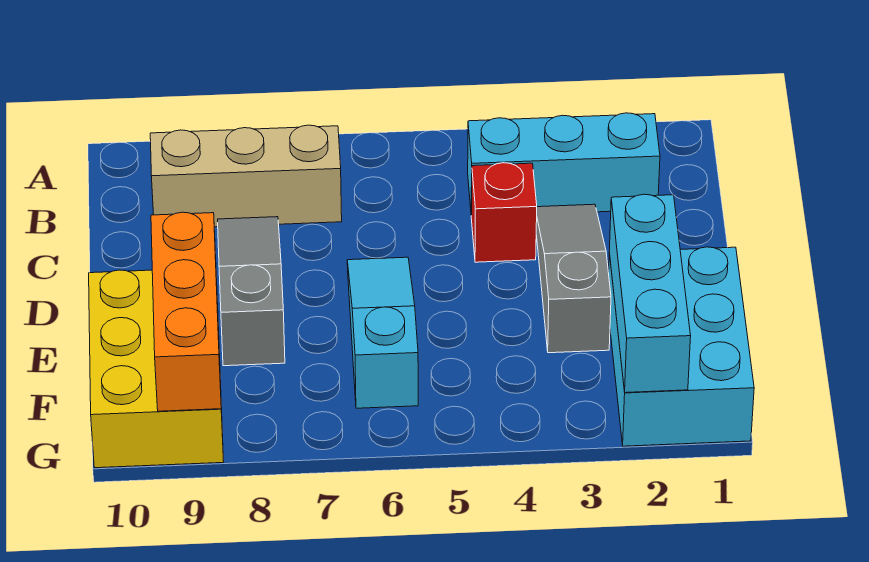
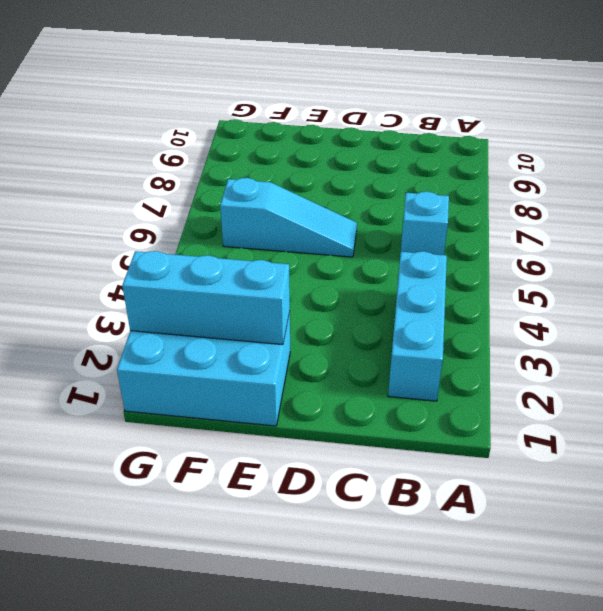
cyan brick B6 level 1 -> none
none -> tan brick B7:B9 level 1
none -> grey slope C3:E3 level 1 top E

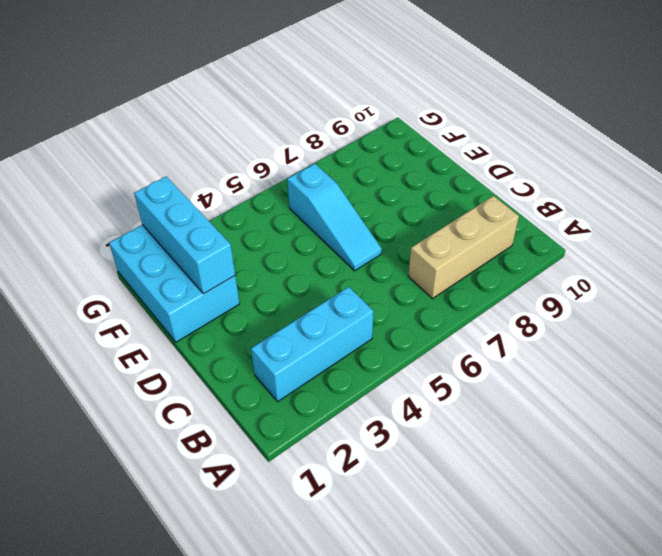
none -> grey slope C3:E3 level 1 top E
none -> red brick C4 level 1

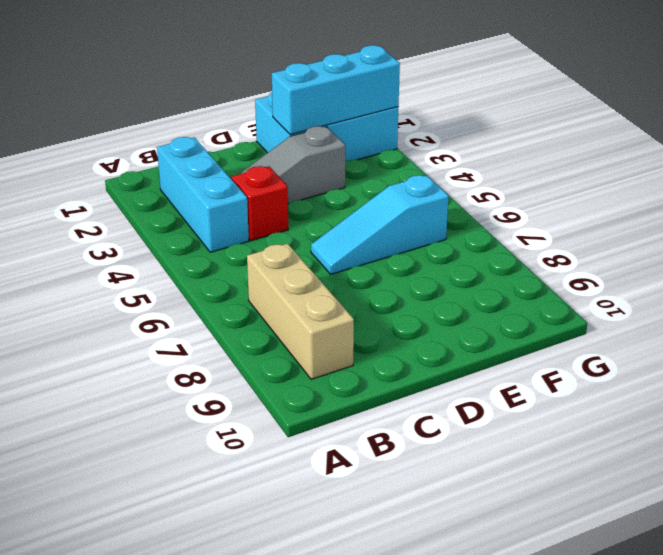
none -> grey slope C8:E8 level 1 top E
none -> yellow brick E9:G10 level 1

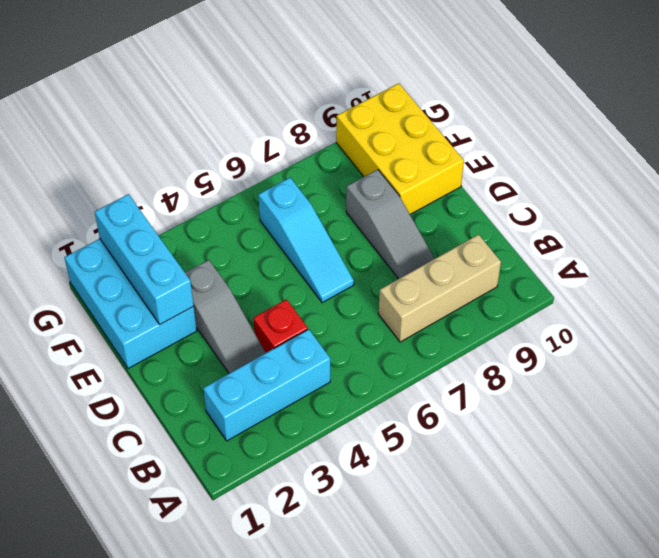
none -> orange brick E9:G9 level 2

